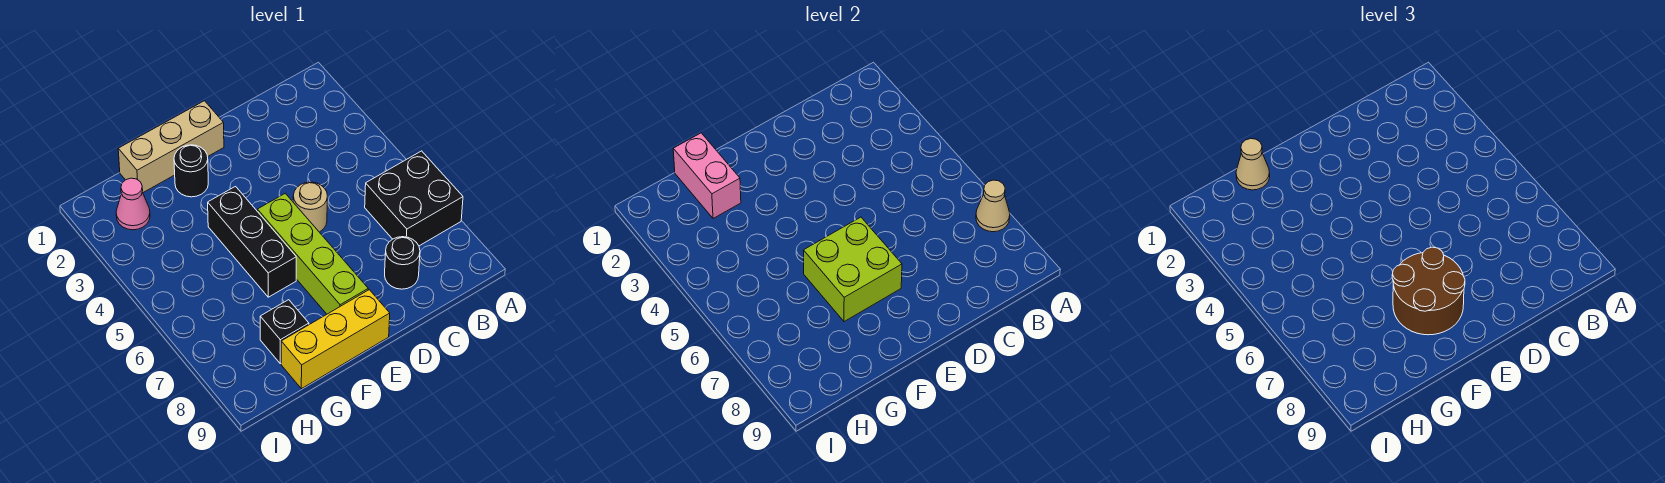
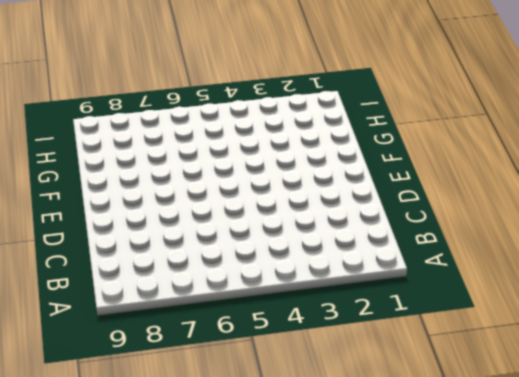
none -> black brick A6:B7 level 1
none -> black round brick C8 level 1
none -> tan round brick D5 level 1

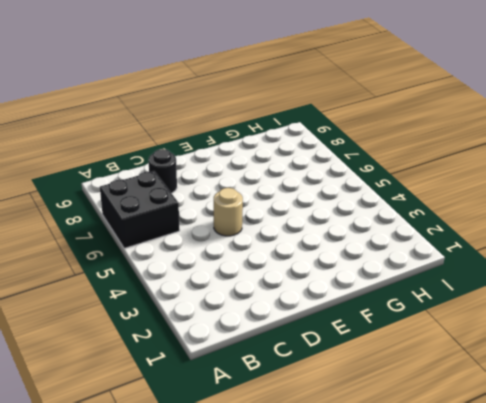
none -> tan brick E1:G1 level 1
none -> lime brick E5:E8 level 1
none -> yellow brick E9:G9 level 1

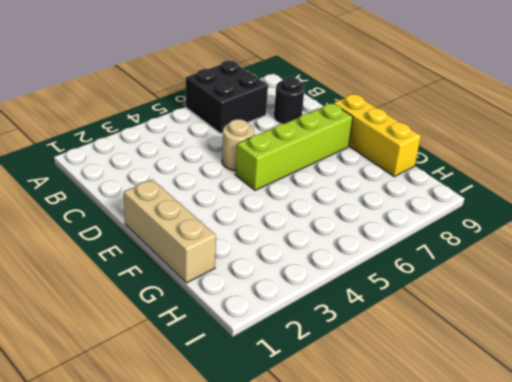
none -> black round brick F2 level 1
none -> black brick F4:F6 level 1
none -> black brick G8 level 1

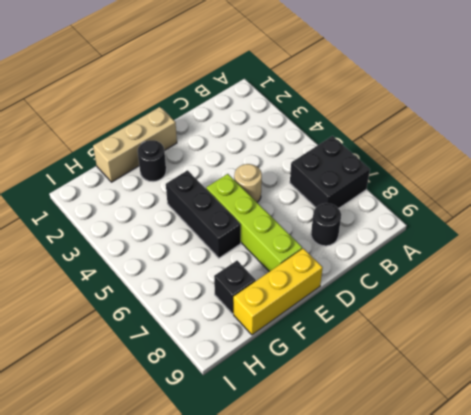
none -> pink cone H2 level 1
none -> tan cone A7 level 2
none -> lime brick E6:F7 level 2

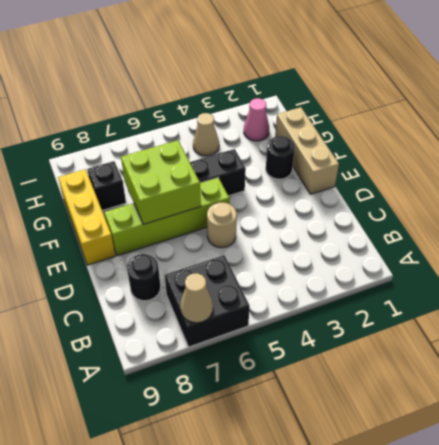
tan cone H4 level 1 -> tan cone G1 level 3
none -> pink brick G1:G2 level 2
none -> brown round brick E7:F8 level 3

